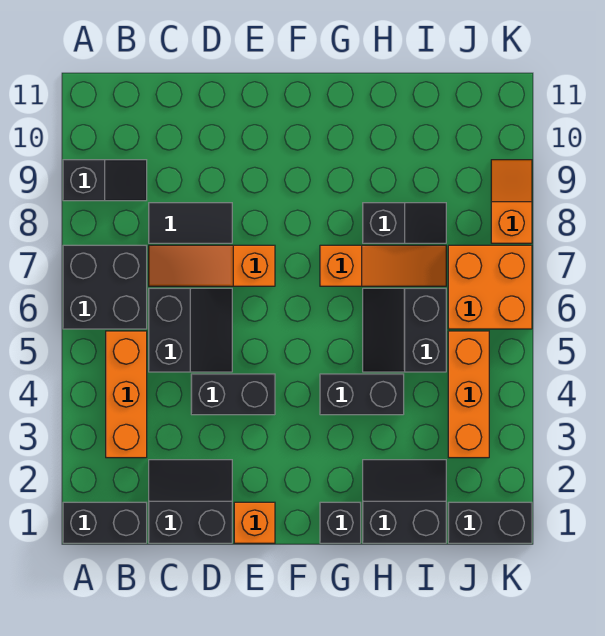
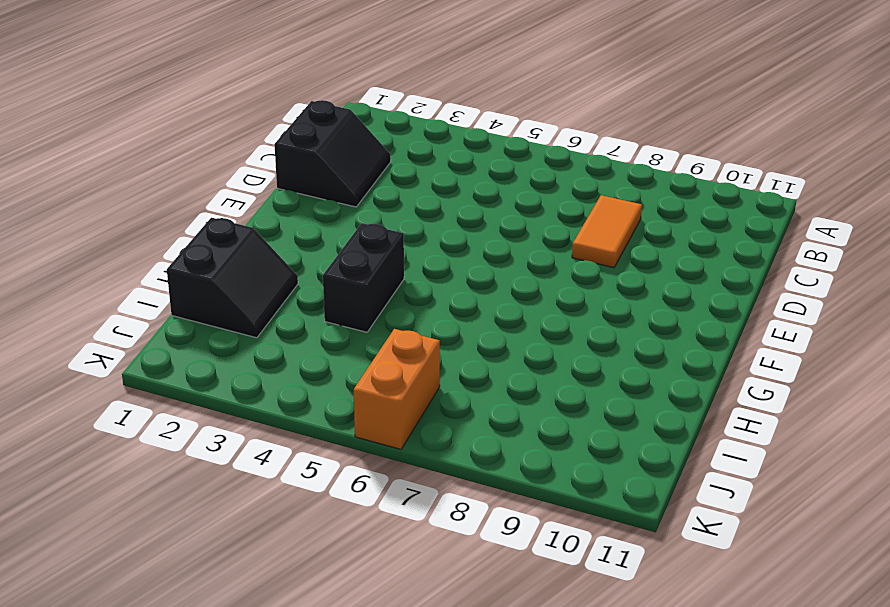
orange tile C8:D8 level 1 -> black tile C8:D8 level 1
orange brick J6:K6 level 1 -> orange brick J6:K7 level 1
none -> black brick A1:B1 level 1
none -> black brick A6:B7 level 1
none -> black slope A9:B9 level 1 top A

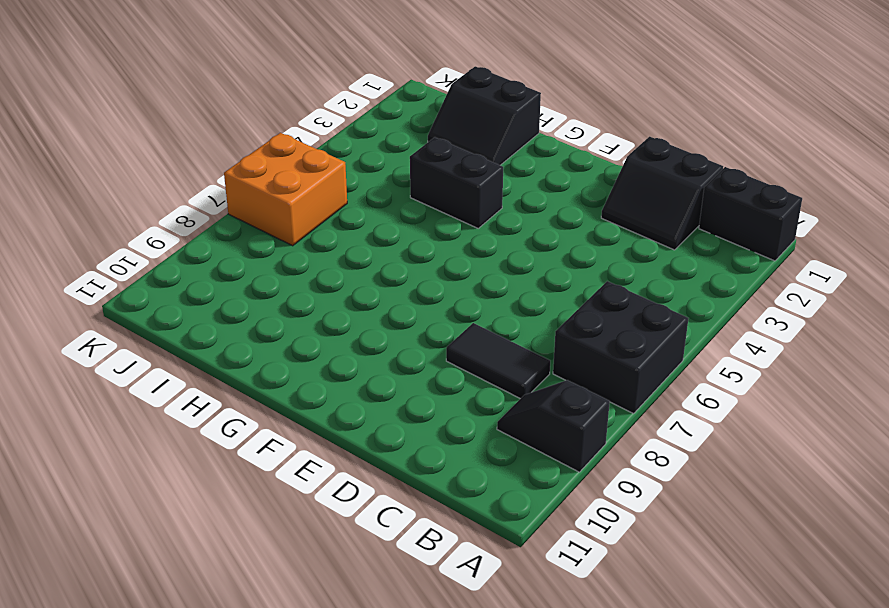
none -> orange brick B3:B5 level 1
none -> black slope C5:D6 level 1 top C
none -> orange slope C7:E7 level 1 top E

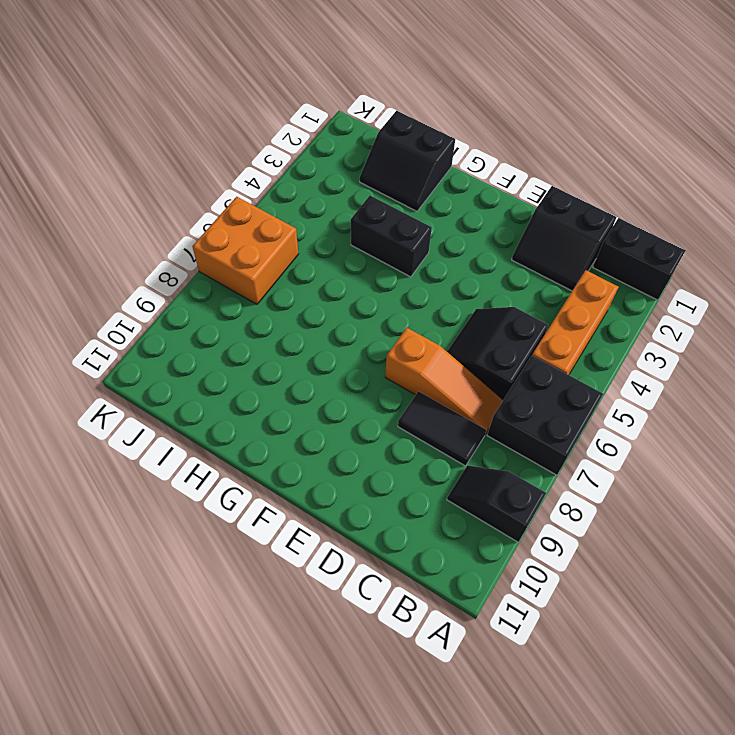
none -> black brick D4:E4 level 1
none -> orange brick E1 level 1
none -> black brick G1 level 1

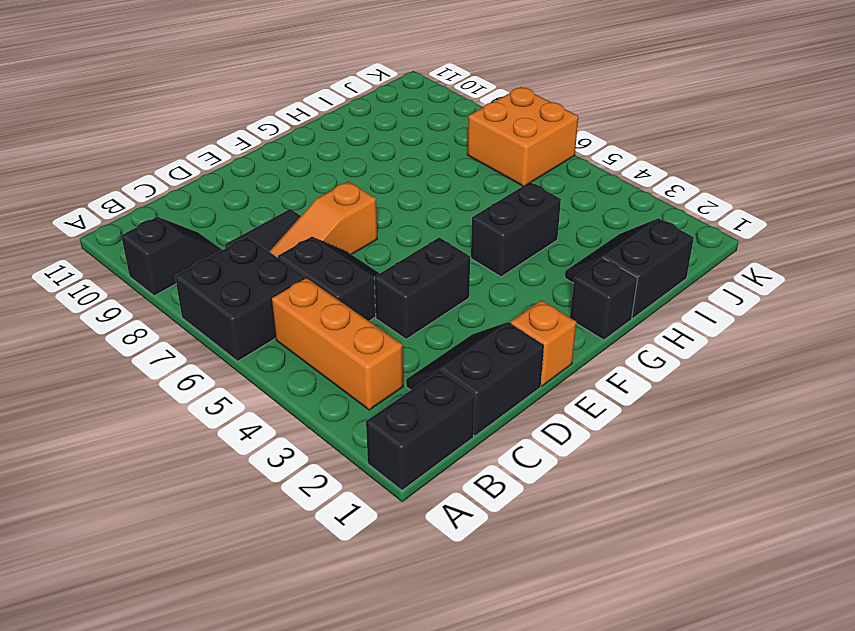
none -> orange slope G7:I7 level 1 top G
none -> black slope H5:I6 level 1 top I
none -> black slope H8:I8 level 1 top H

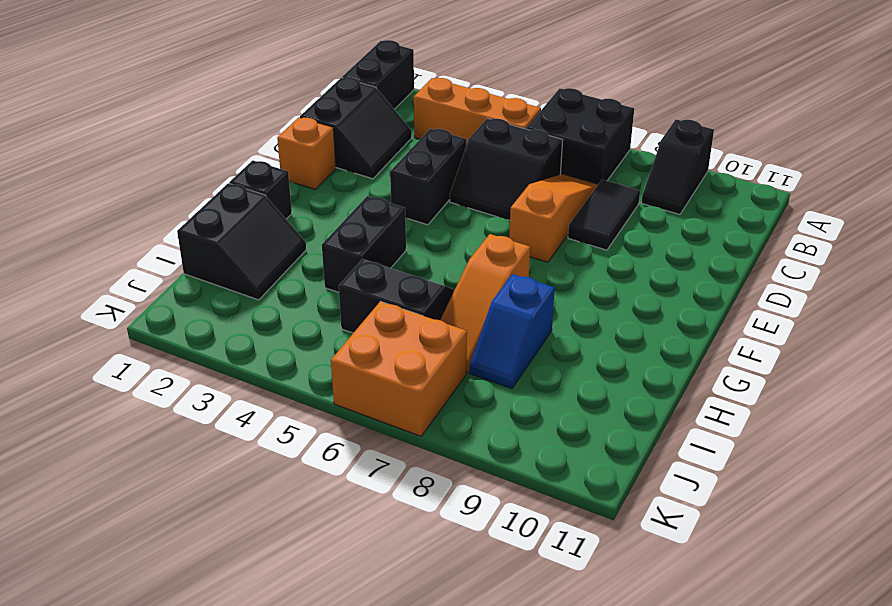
blue slope H8:I8 level 1 top H -> black slope H8:I8 level 1 top H
none -> black brick J1:K1 level 1
none -> orange brick J3:J5 level 1
none -> orange slope K8:K9 level 1 top 8

